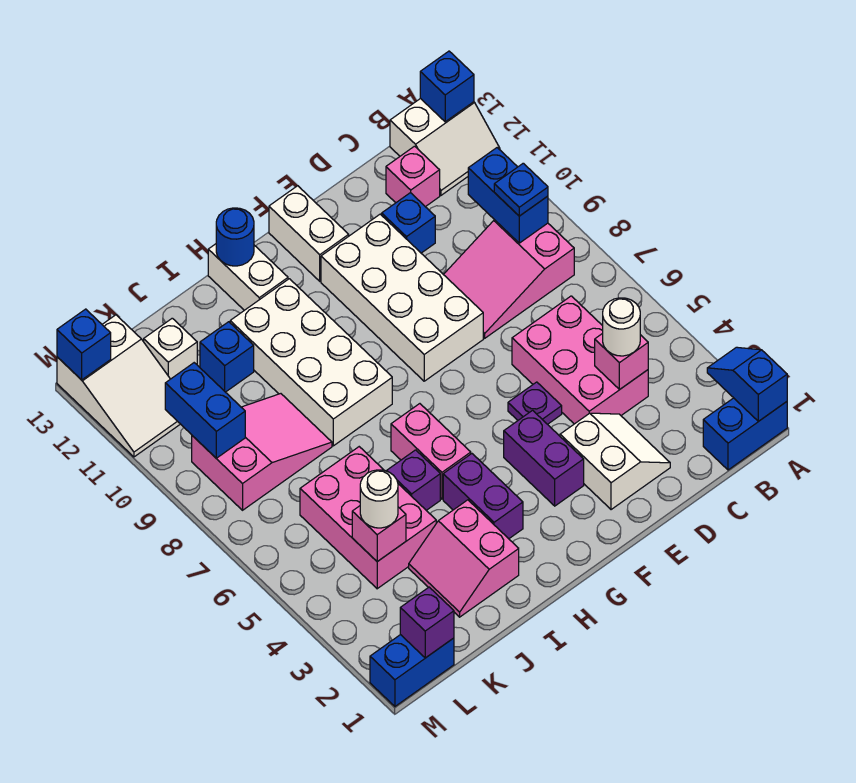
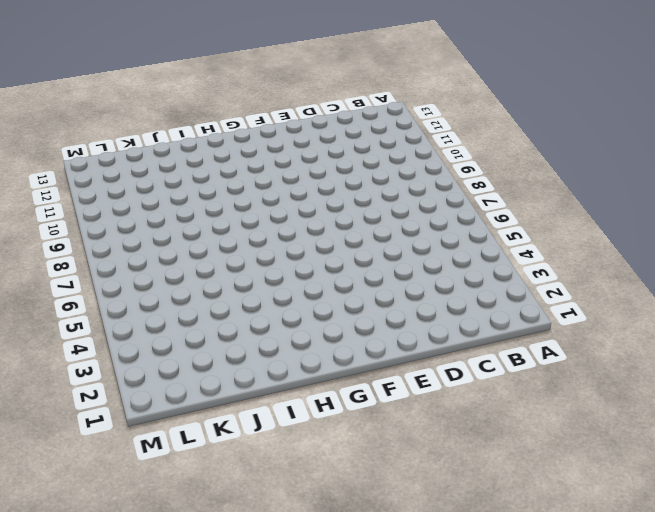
none -> blue brick A1:B1 level 1
none -> white slope A12:B13 level 1 top 13
none -> pink slope B8:D9 level 1 top B
none -> pink brick C4:D6 level 1

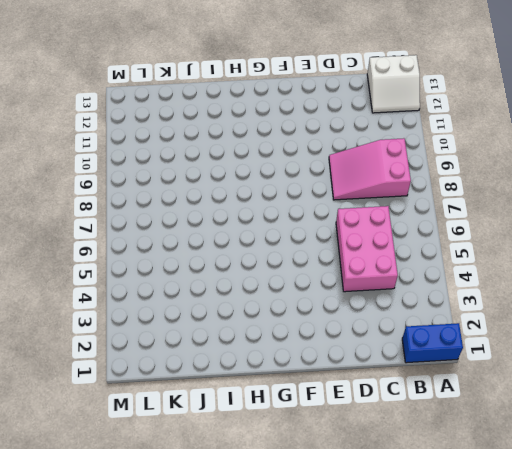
none -> pink brick C12 level 1
none -> white slope D2:E3 level 1 top E
none -> blue brick D11 level 1
none -> purple plate E5 level 1

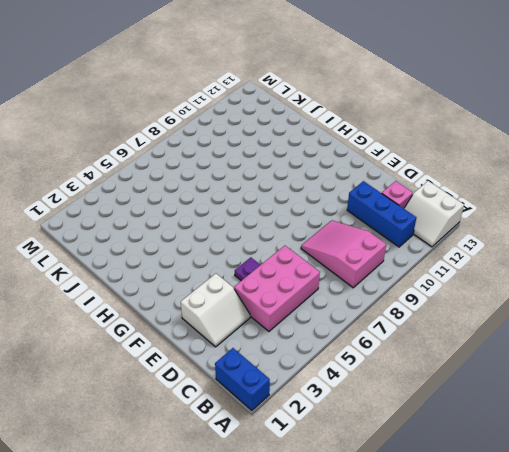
blue brick B11:D11 level 1 -> blue brick D11 level 1
none -> white brick E8:F11 level 1
none -> purple brick F3:F4 level 1
none -> white brick F12:F13 level 1
none -> purple brick H3:H4 level 1

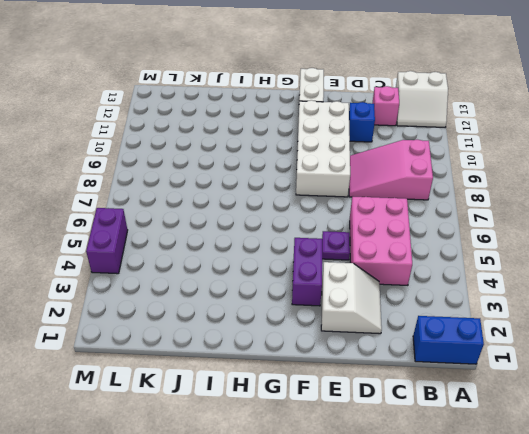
purple brick M4:M5 level 1 -> purple brick H3:H4 level 1
none -> pink brick H5:H6 level 1
none -> white brick H8:I11 level 1
none -> white brick H12:H13 level 1
none -> pink slope I2:J3 level 1 top I

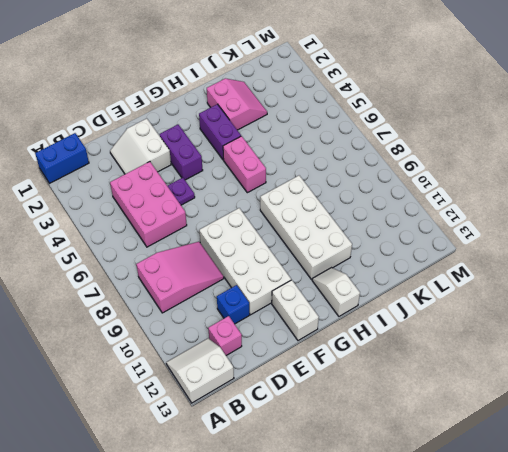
white slope H12:H13 level 1 top 13 -> white brick H12:H13 level 1
none -> purple brick I5 level 1
none -> pink brick J4:K6 level 1
none -> pink slope J8:L9 level 1 top L
none -> blue brick J11 level 1

